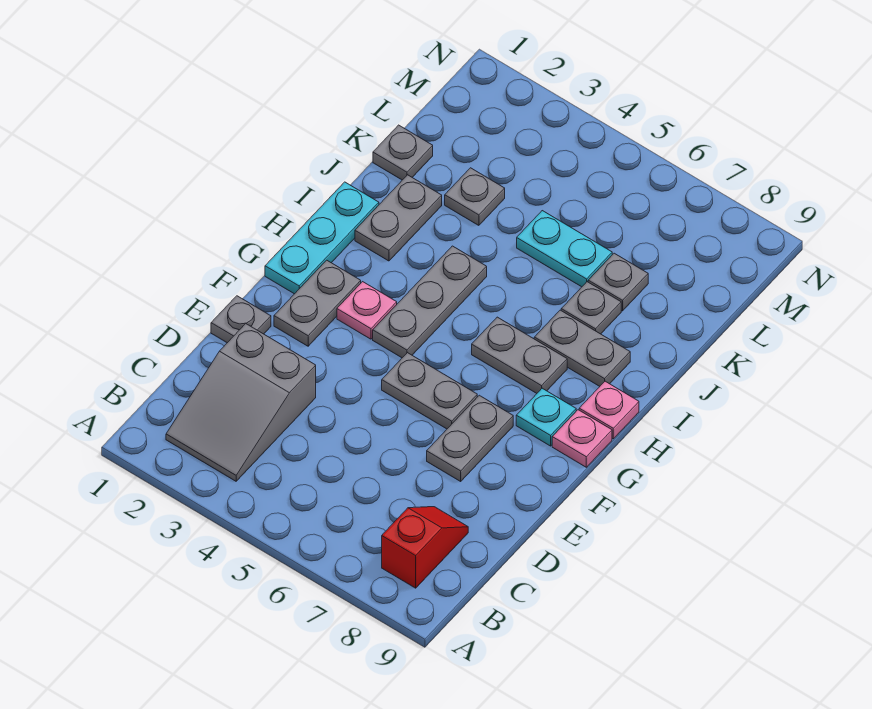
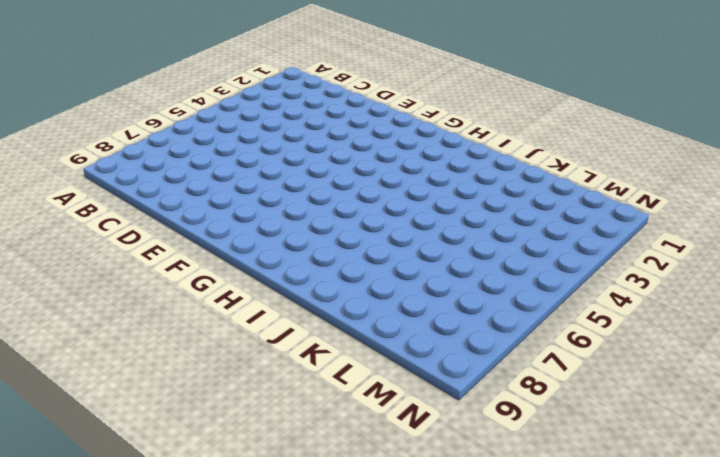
none -> grey slope B2:D3 level 1 top D
none -> red slope B8:C8 level 1 top B
none -> grey plate E1 level 1

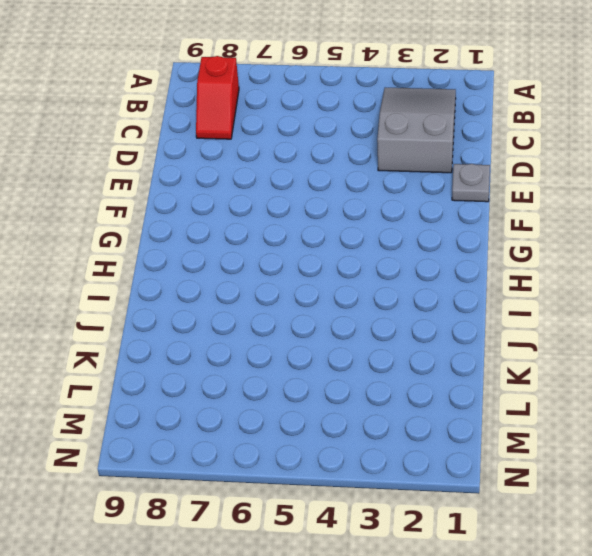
none -> grey plate E7:F7 level 1
none -> grey plate F2:G2 level 1
none -> grey plate F5:F6 level 1

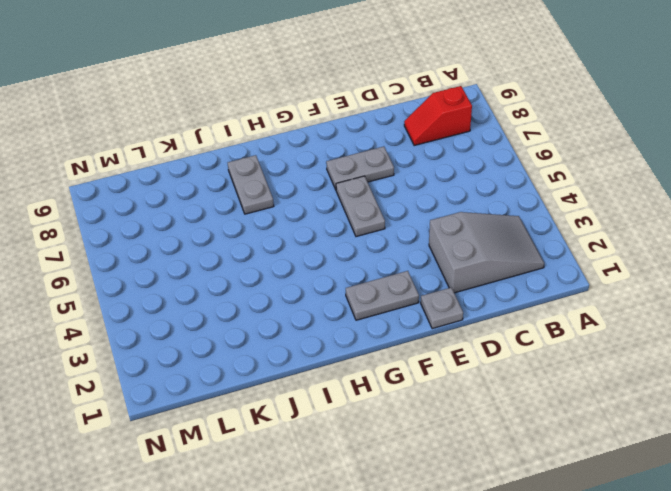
none -> cyan plate G1:I1 level 1
none -> pink plate G3 level 1
none -> grey plate G4:I4 level 1

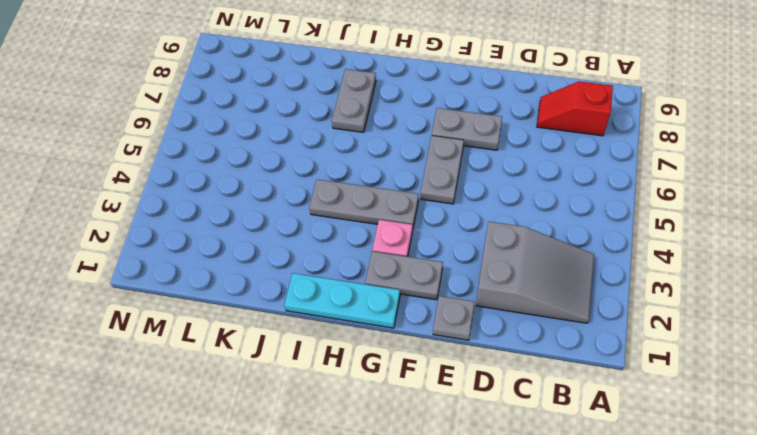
none -> cyan plate G8 level 1
none -> pink plate G9 level 1
none -> grey plate H6:H7 level 1

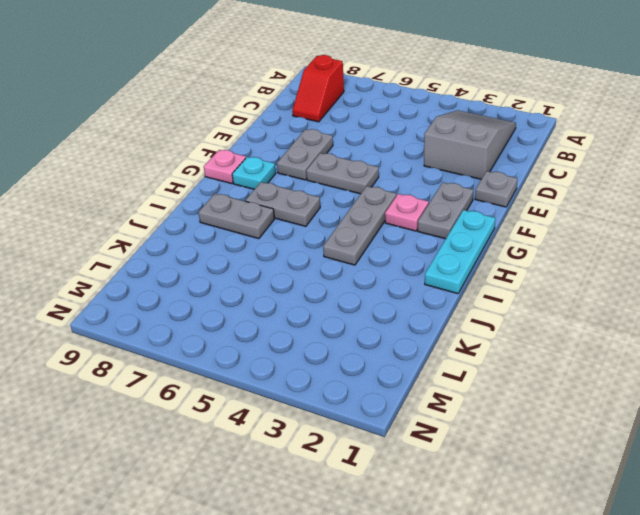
none -> pink plate H9 level 1
none -> grey plate I2:J2 level 1
none -> grey plate J7 level 1

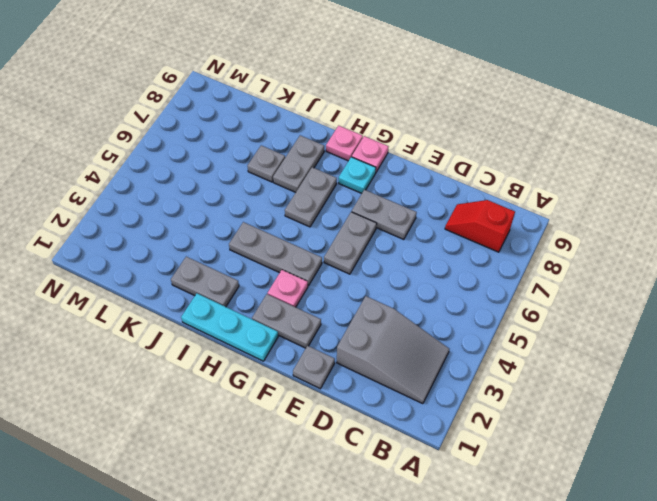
none -> grey plate K1 level 1
none -> grey plate K3 level 1
none -> cyan plate K5:K6 level 1

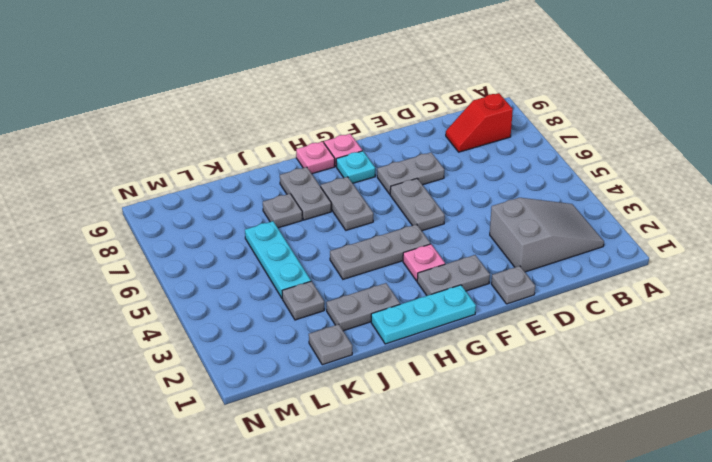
cyan plate K4:K6 level 1 -> cyan plate K5:K6 level 1
none -> grey plate K7 level 1

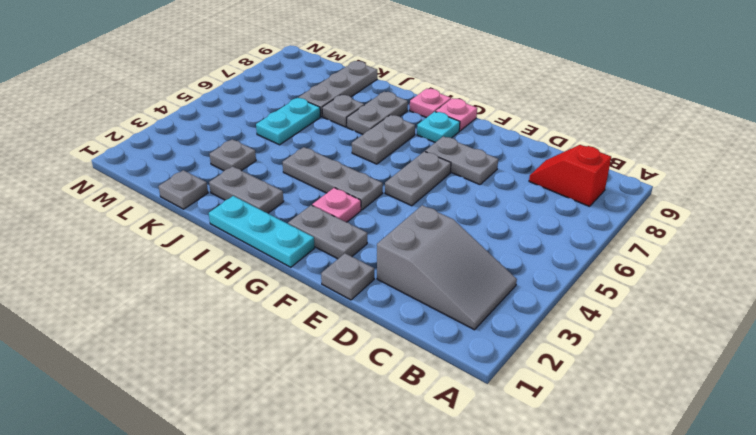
grey plate K7:K9 level 1 -> grey plate K7 level 1

